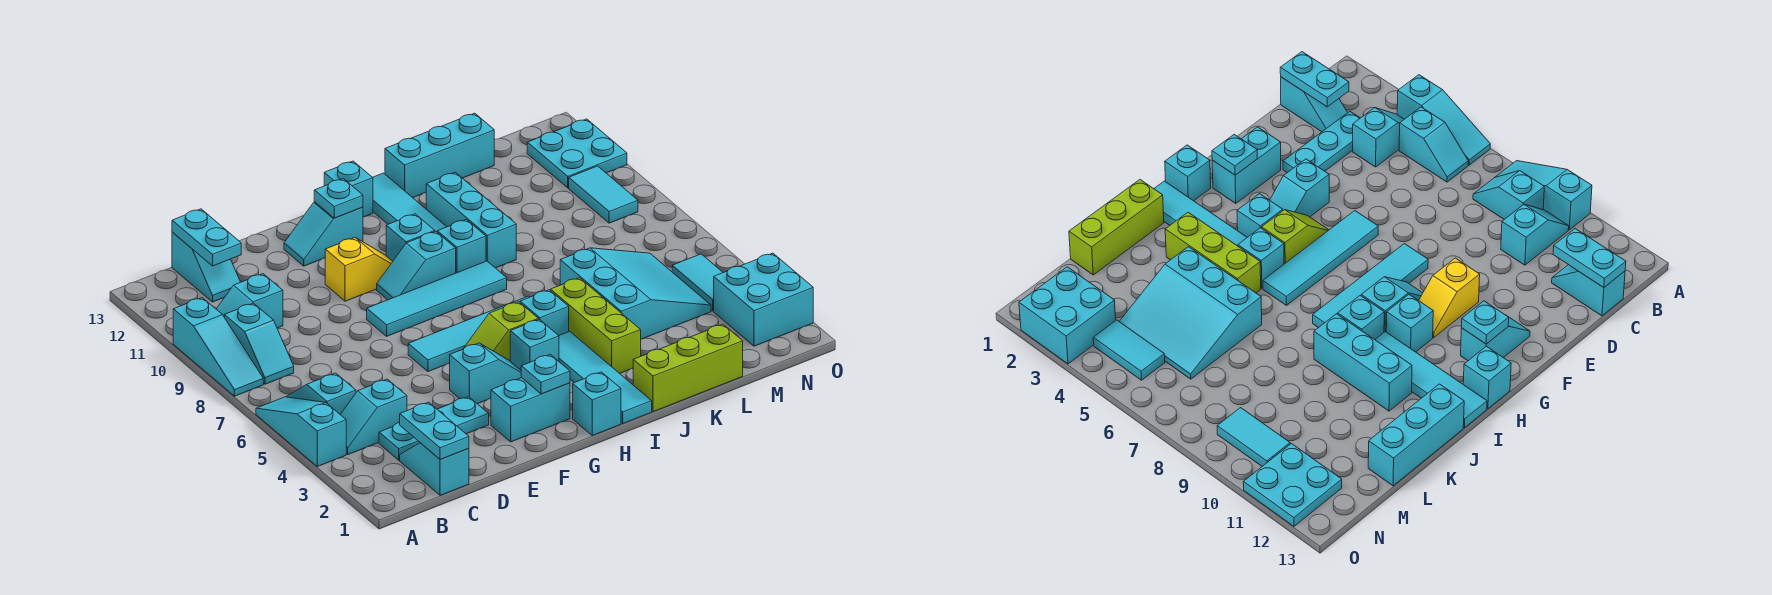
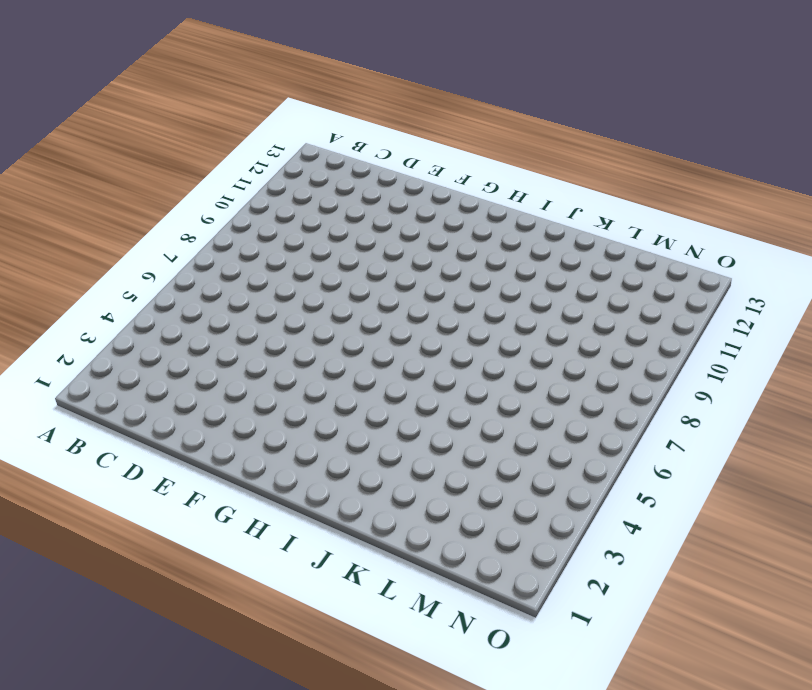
none -> cyan slope A4:A6 level 1 top 4
none -> cyan slope A8:A10 level 1 top 10
none -> cyan slope B4:C4 level 1 top C
none -> cyan slope B5:B6 level 1 top 5

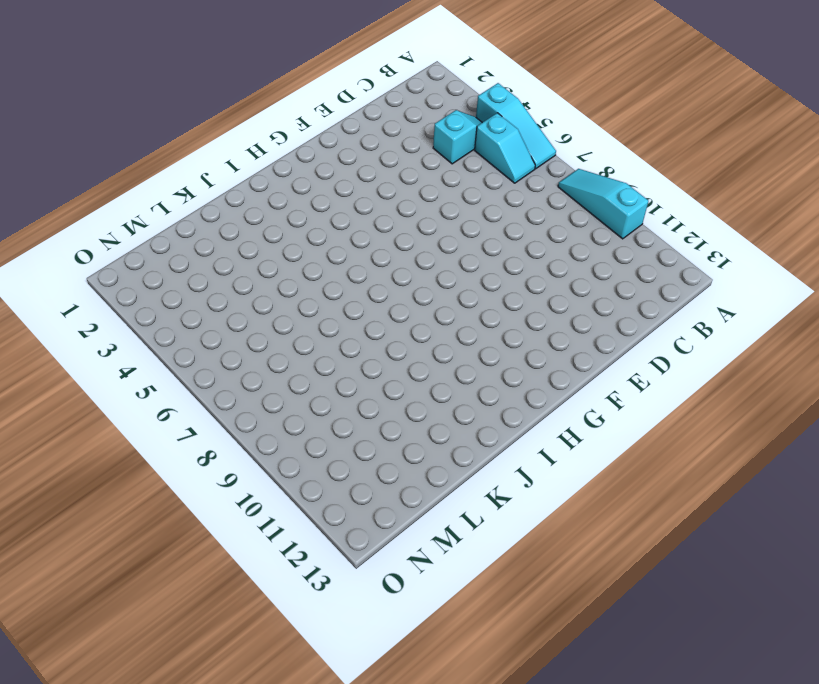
none -> cyan slope B8:B9 level 1 top 9
none -> cyan slope B10:C10 level 1 top C
none -> cyan slope C1:C2 level 1 top 1
none -> cyan plate C3:E3 level 1

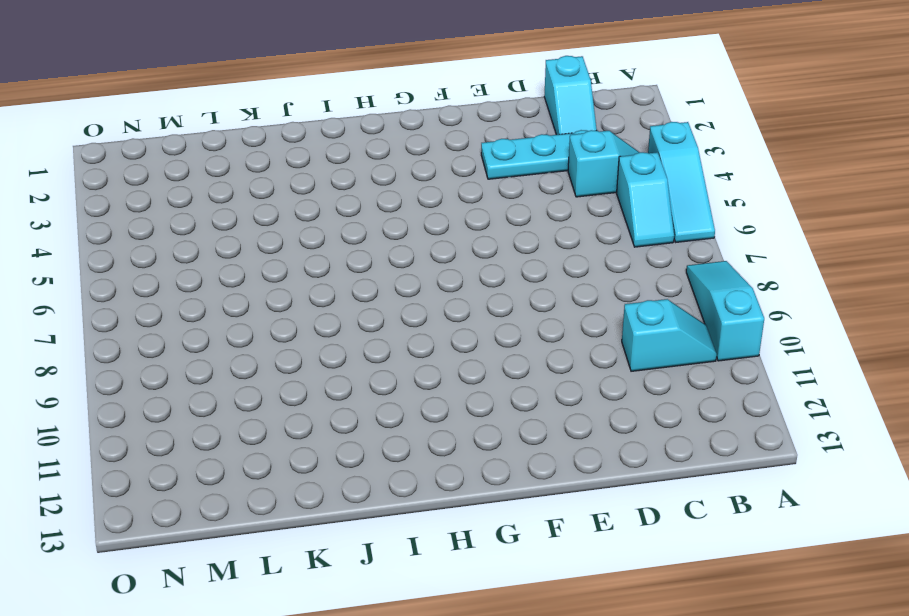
none -> cyan slope B8:B9 level 1 top 9
none -> cyan slope C12:C13 level 1 top 13
none -> cyan brick F2:G2 level 1
none -> cyan slope F4:G4 level 1 top F

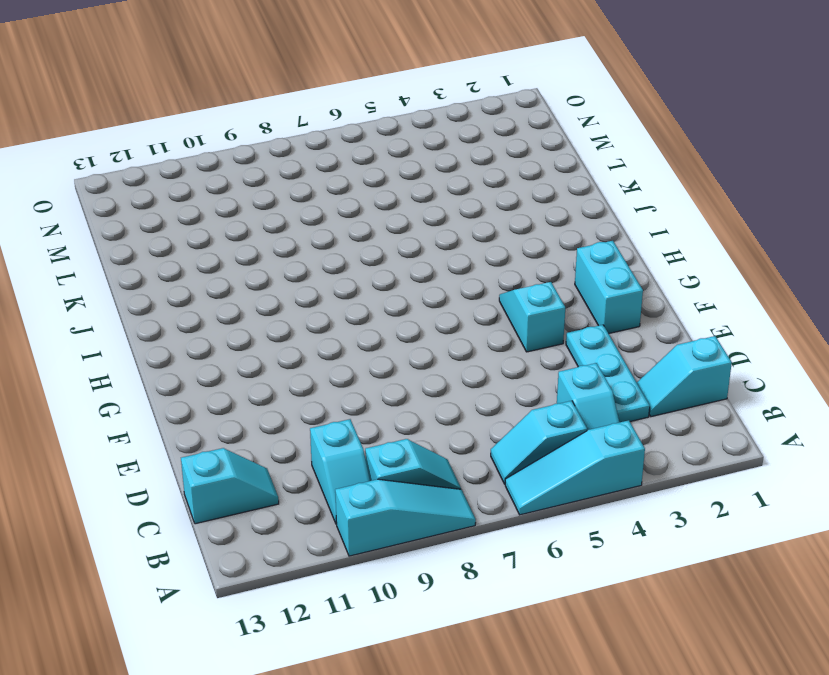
none -> cyan tile F6:I6 level 1
none -> cyan tile F8:I8 level 1
none -> yellow slope F10:G10 level 1 top F
none -> cyan slope F12:G12 level 1 top G

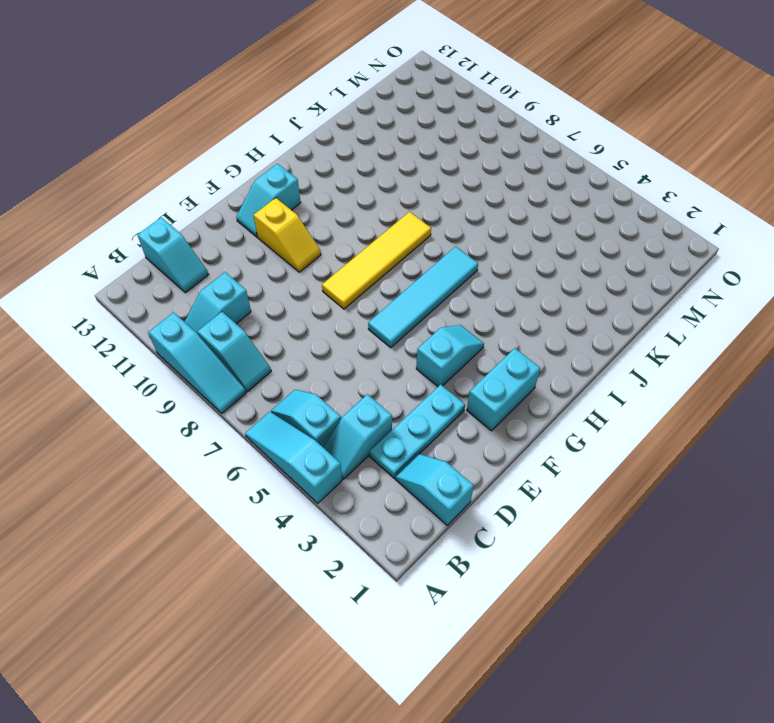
yellow tile F8:I8 level 1 -> cyan tile F8:I8 level 1
yellow slope F10:F11 level 1 top 11 -> yellow slope F10:G10 level 1 top F
none -> lime slope G5:H5 level 1 top H
none -> cyan slope G9:H9 level 1 top H
none -> cyan brick H1 level 1
none -> cyan brick H4 level 1

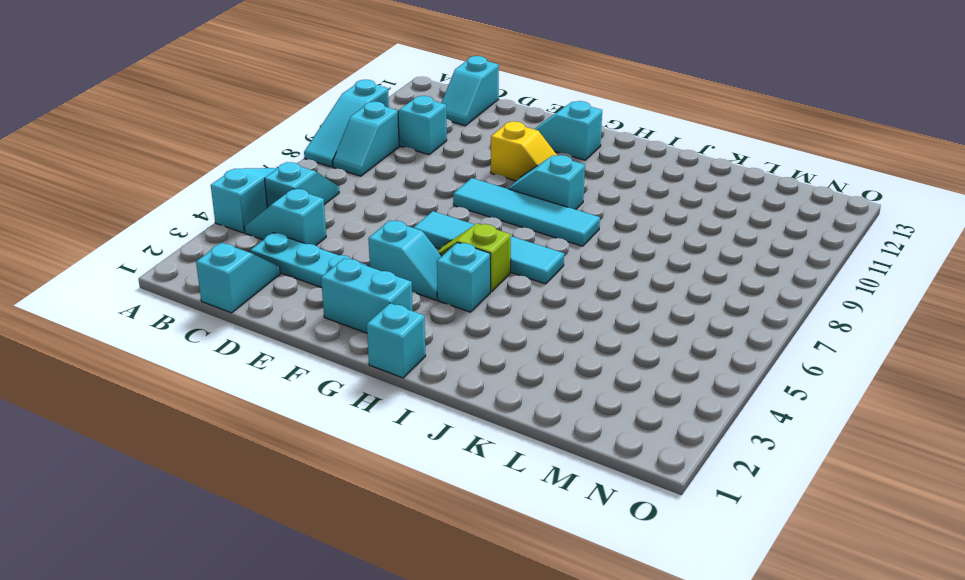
none -> cyan brick H10 level 1
none -> cyan brick H13 level 1
none -> cyan tile I1:I4 level 1
none -> cyan brick I5 level 1

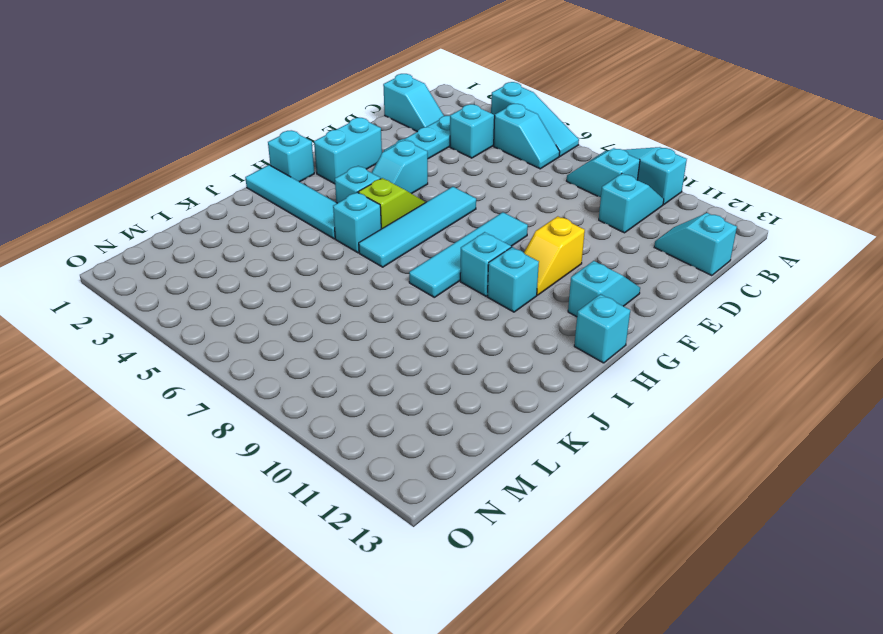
none -> cyan brick I9 level 1
none -> cyan tile I10:I13 level 1
none -> lime brick J1:L1 level 1
none -> lime brick J3:J5 level 1

